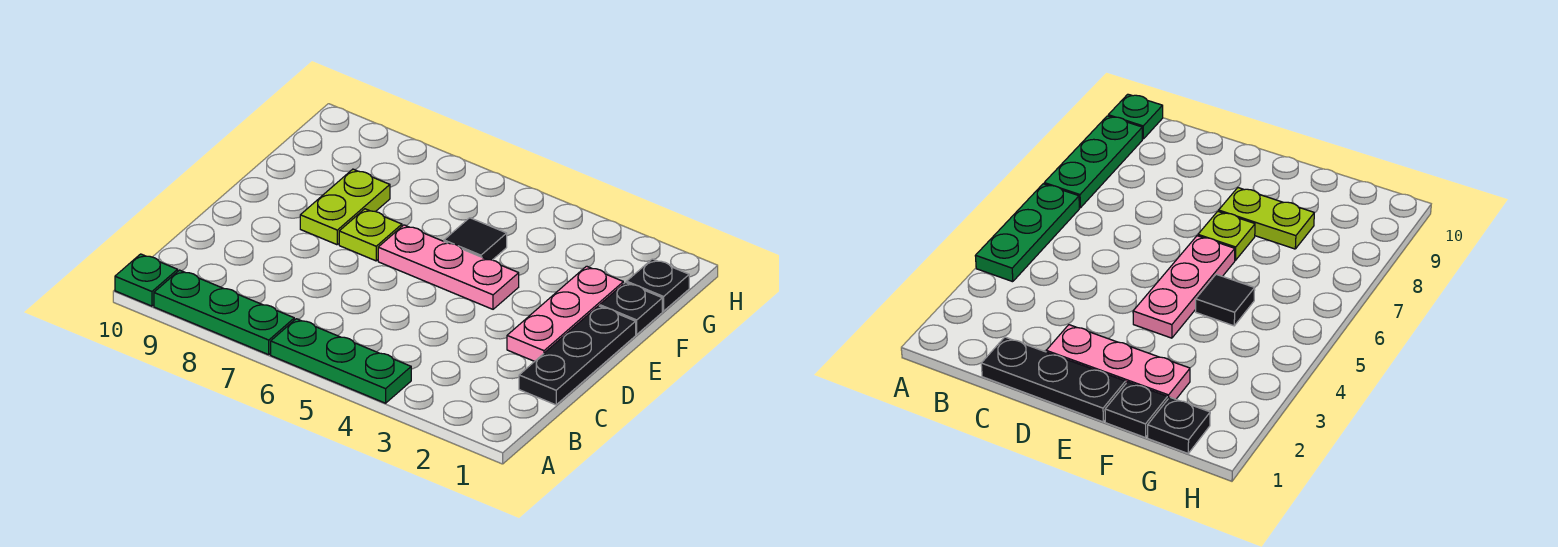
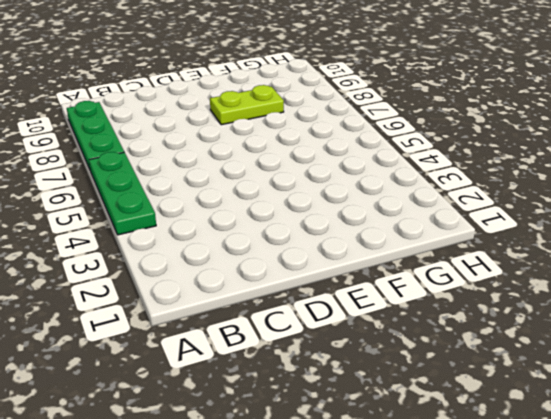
none -> green plate A10 level 1
none -> black plate C1:E1 level 1

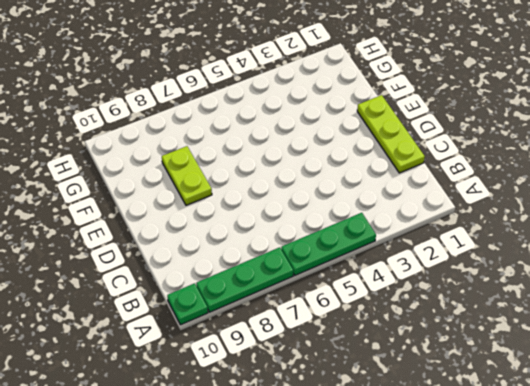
lime plate C1:E1 level 1 -> black plate C1:E1 level 1
none -> pink plate D2:F2 level 1
none -> pink plate E4:E6 level 1

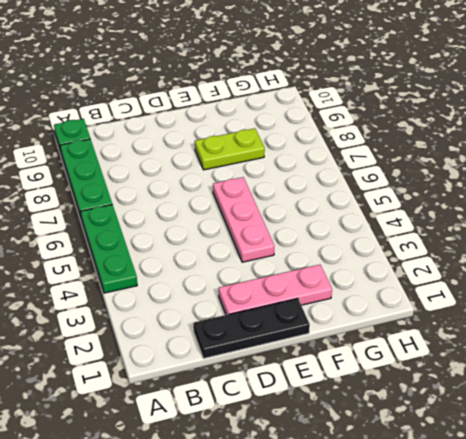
none -> lime plate E7 level 1
none -> black plate F1 level 1

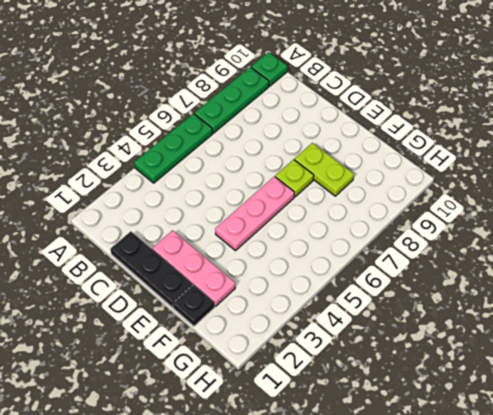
none -> black tile F5 level 1
none -> black plate G1 level 1

